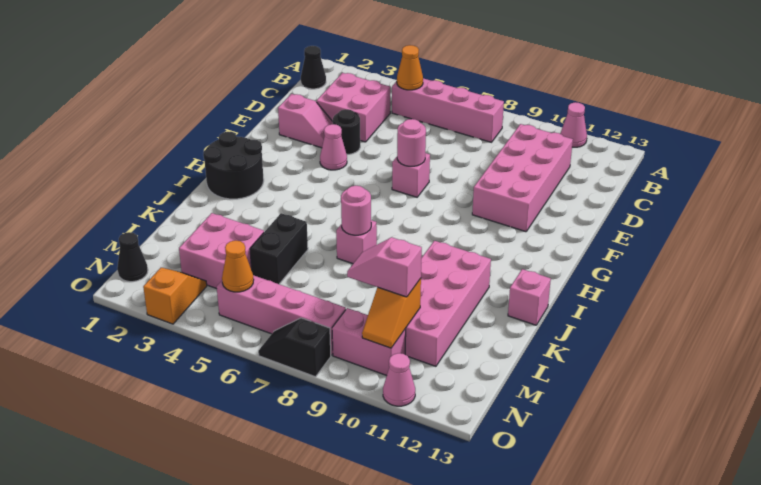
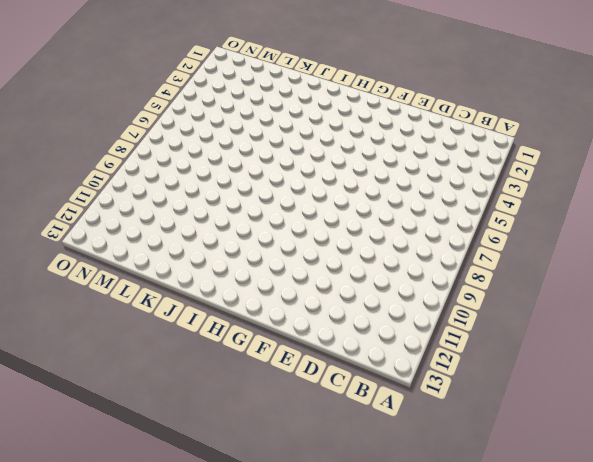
none -> pink cone A11 level 1
none -> black cone B1 level 1
none -> pink brick B5:B8 level 1

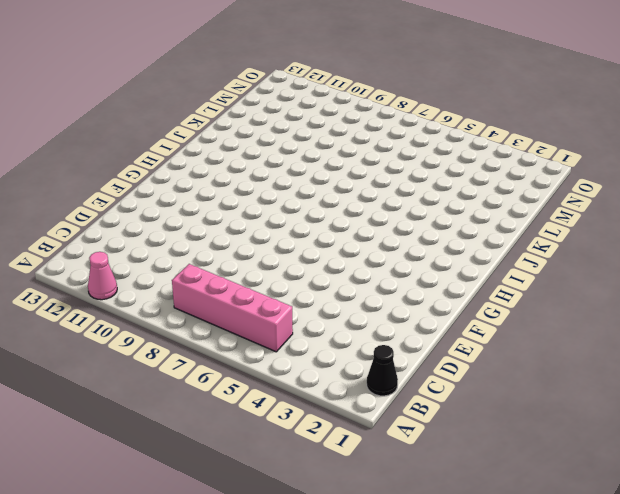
none -> pink brick C3:D4 level 1
none -> pink brick C10:F11 level 1
none -> pink slope E2:E3 level 1 top 2

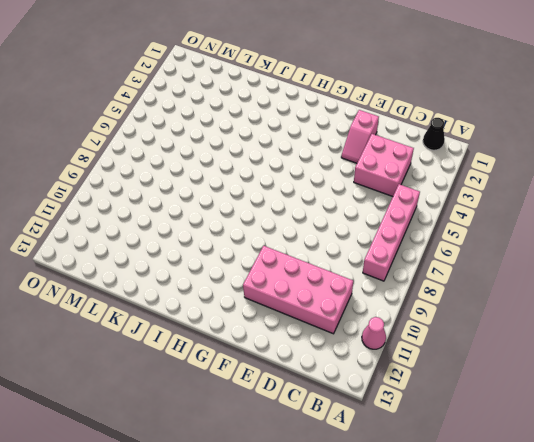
none -> black round brick E4 level 1
none -> pink cone F4 level 1
none -> pink brick F7 level 1

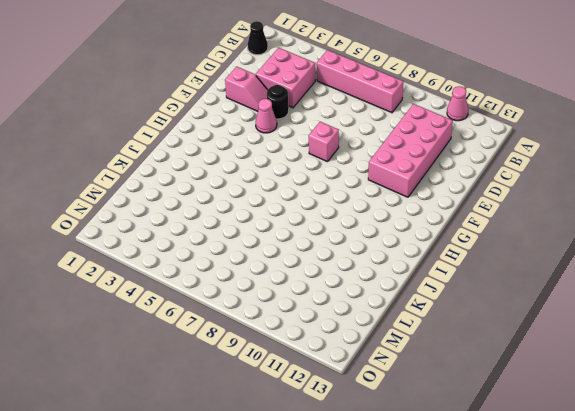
none -> black round brick H1:I2 level 1
none -> pink brick J7 level 1
none -> pink brick J10:M11 level 1

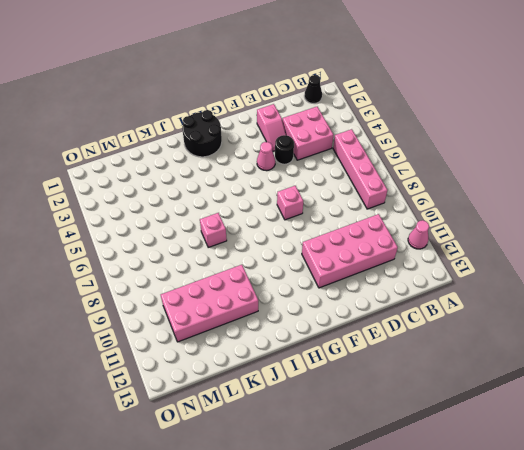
none -> pink brick J13 level 1
none -> black brick K5:L5 level 1
none -> pink brick L3:M4 level 1

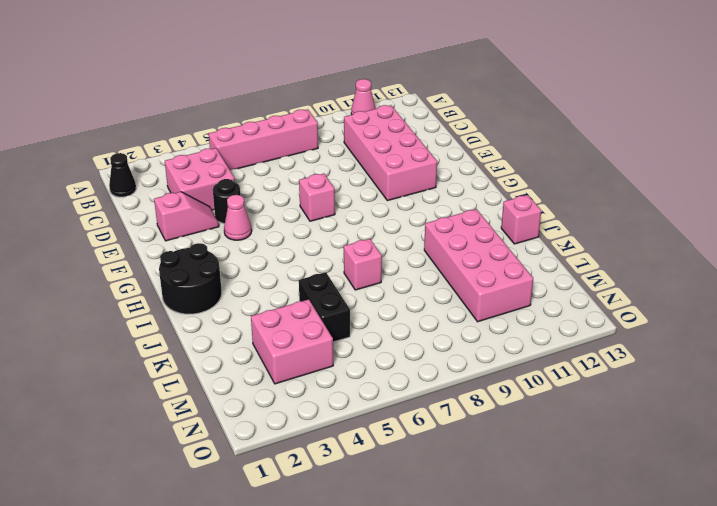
none -> black cone N1 level 1
none -> orange slope N3:O3 level 1 top O
none -> pink brick N5:N8 level 1

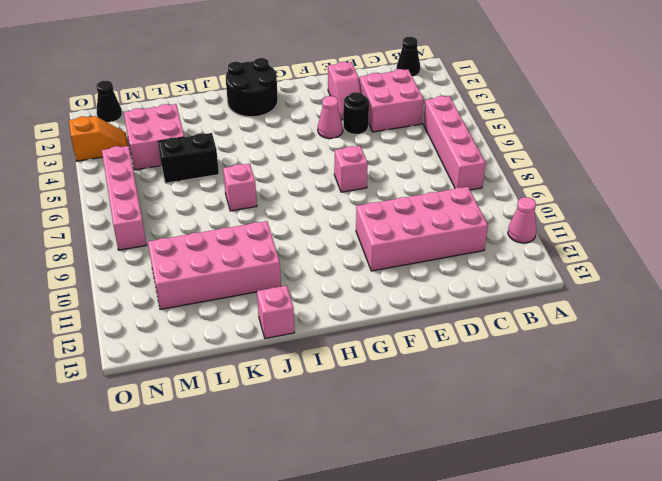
none -> pink brick N9:N10 level 1
none -> black slope O7:O8 level 1 top 8
none -> pink cone O11 level 1

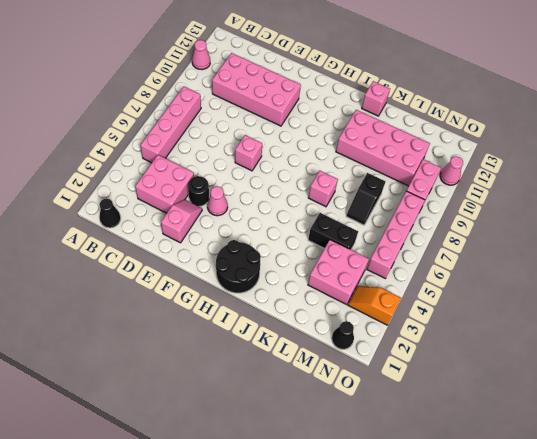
black slope L7:L8 level 1 top 8 -> black slope O7:O8 level 1 top 8
none -> orange cone B5 level 2
none -> pink round brick F7 level 2
none -> pink round brick J7 level 2

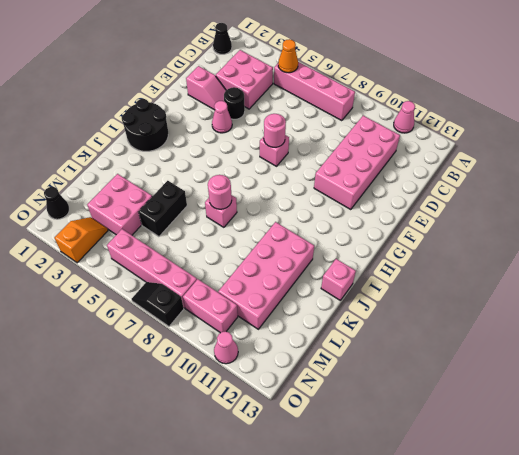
none -> orange slope M10:N10 level 2 top M
none -> orange cone N5 level 2
none -> pink slope M9:M10 level 3 top 10

